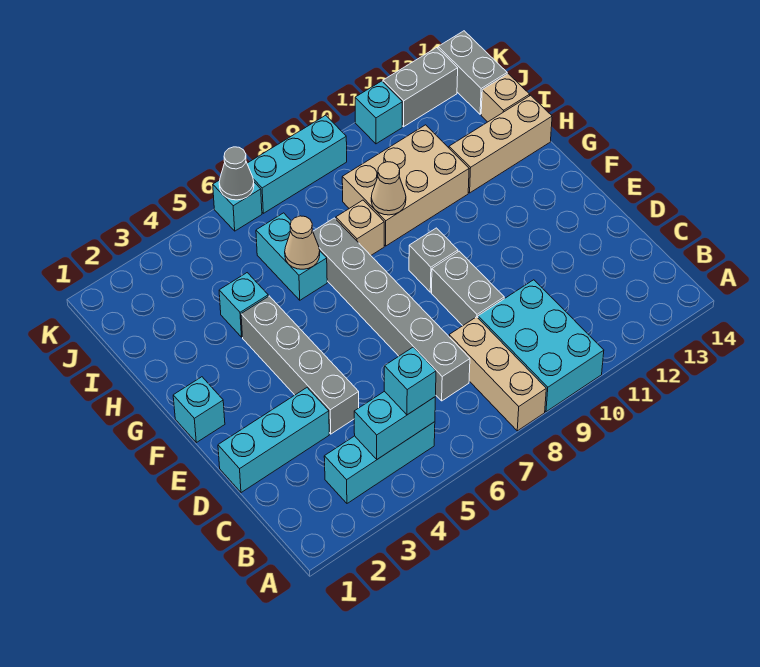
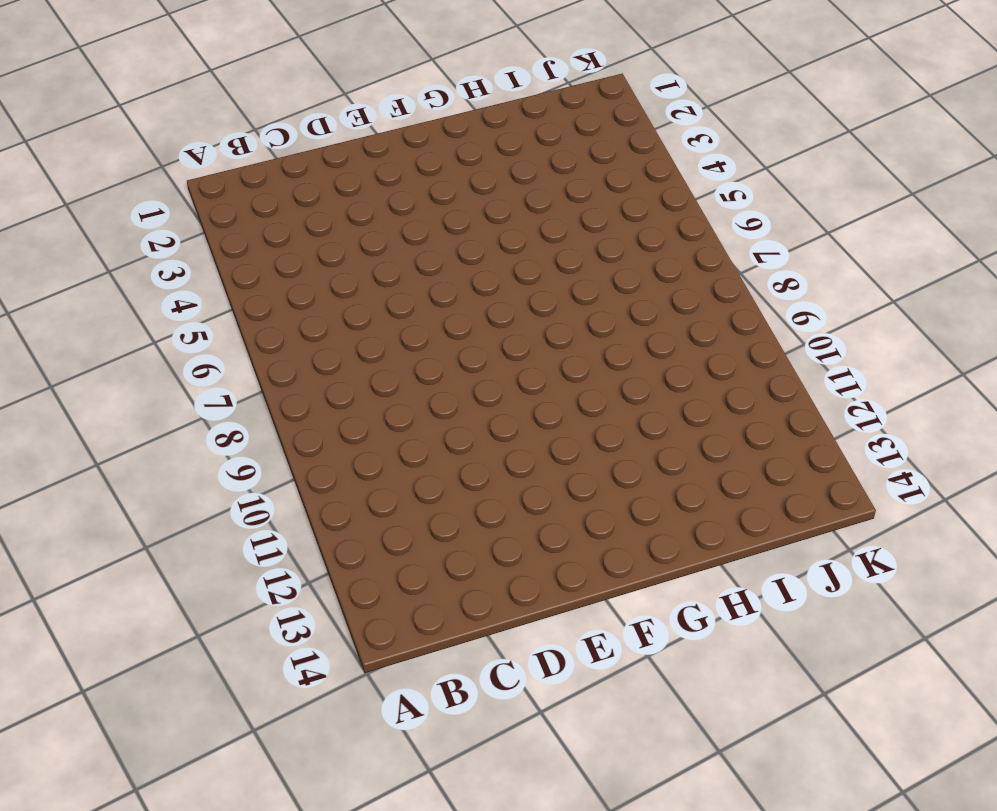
none -> tan brick A8:C8 level 1
none -> cyan brick A9:C10 level 1
none -> cyan brick B3:B5 level 1

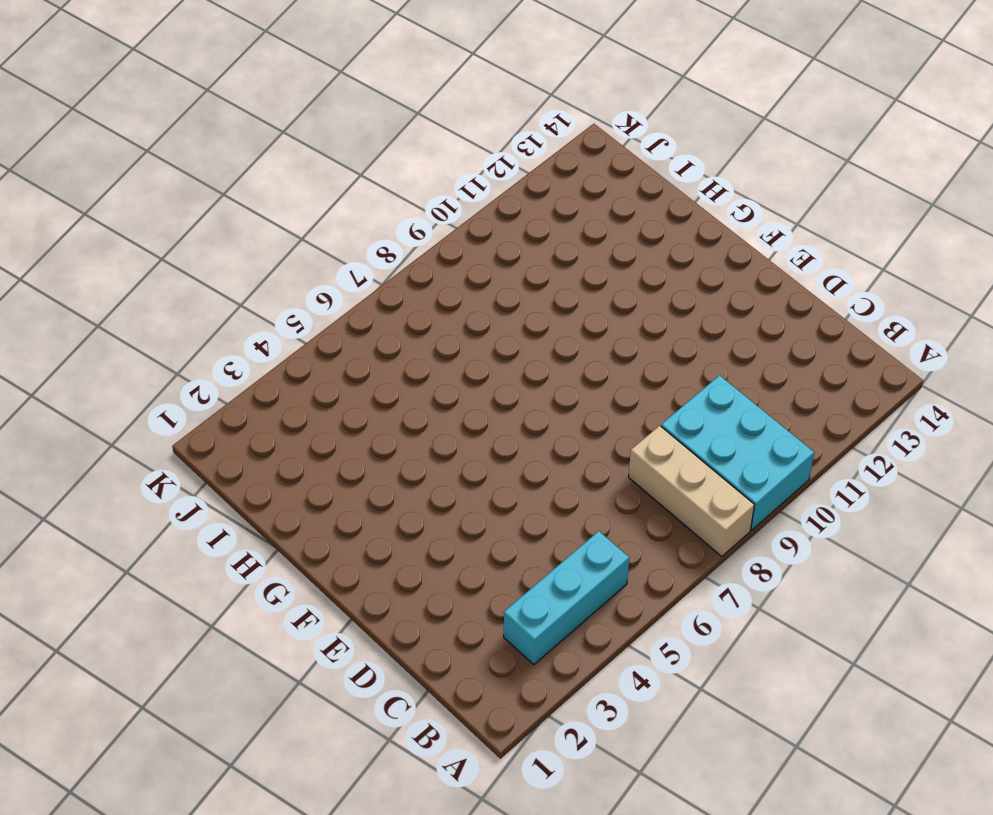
none -> grey brick C7:H7 level 1
none -> cyan brick D1:D3 level 1
none -> grey brick D4:G4 level 1

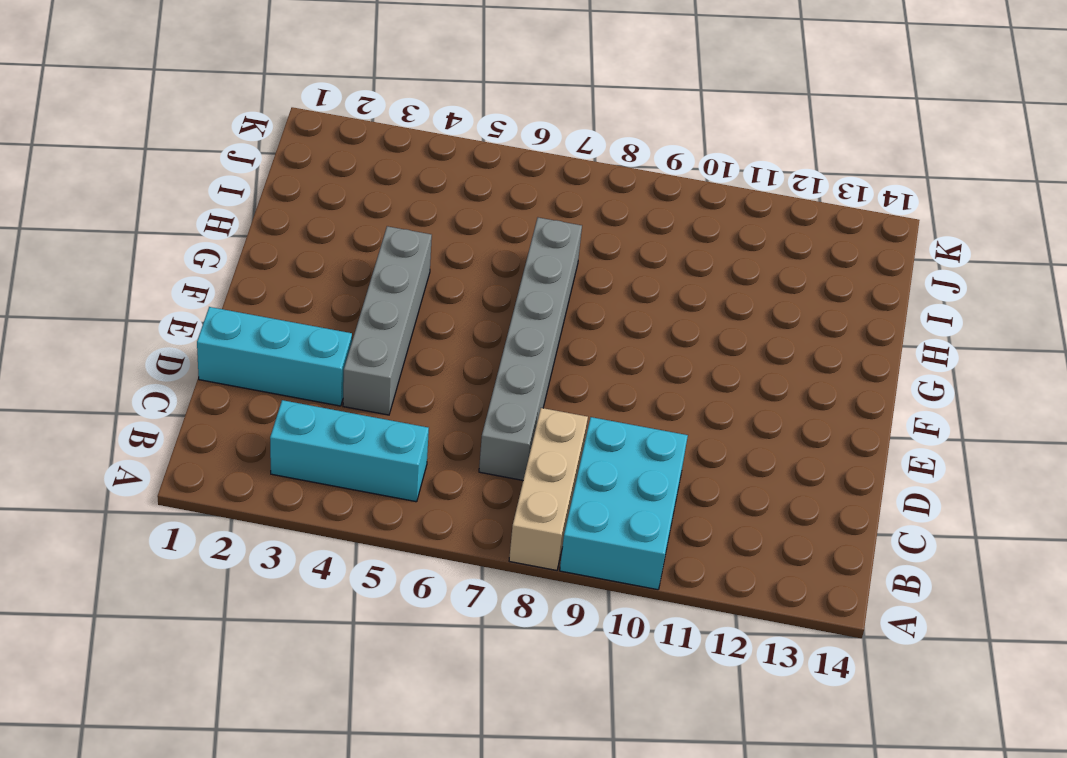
none -> grey brick D9:E9 level 1
none -> cyan brick F1 level 1
none -> grey brick F9 level 1

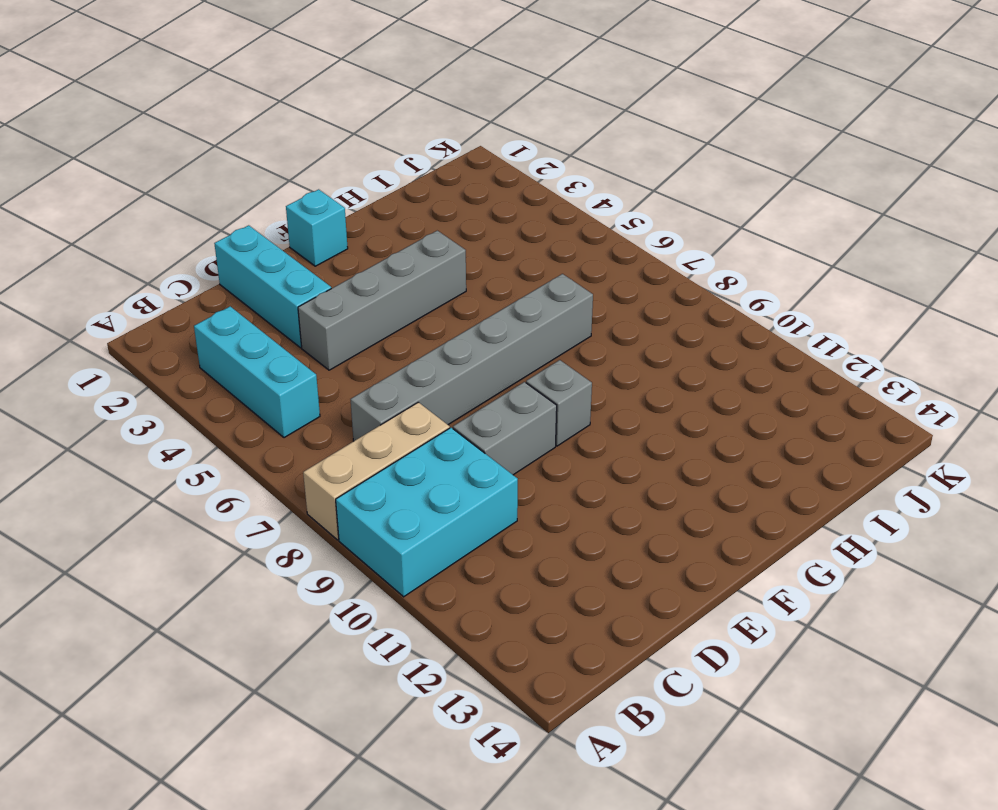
none -> cyan brick H4 level 1
none -> cyan brick H6:I6 level 1
none -> tan brick H8 level 1

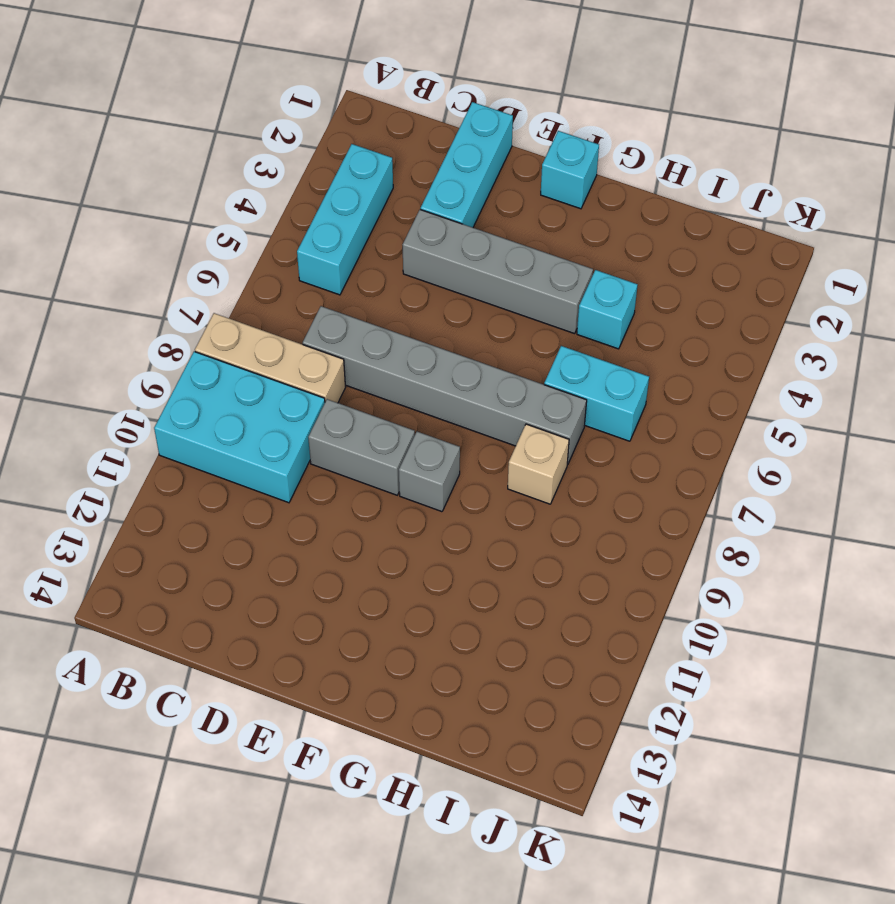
none -> tan brick H9:I11 level 1
none -> tan brick H12:H14 level 1
none -> tan brick I14 level 1

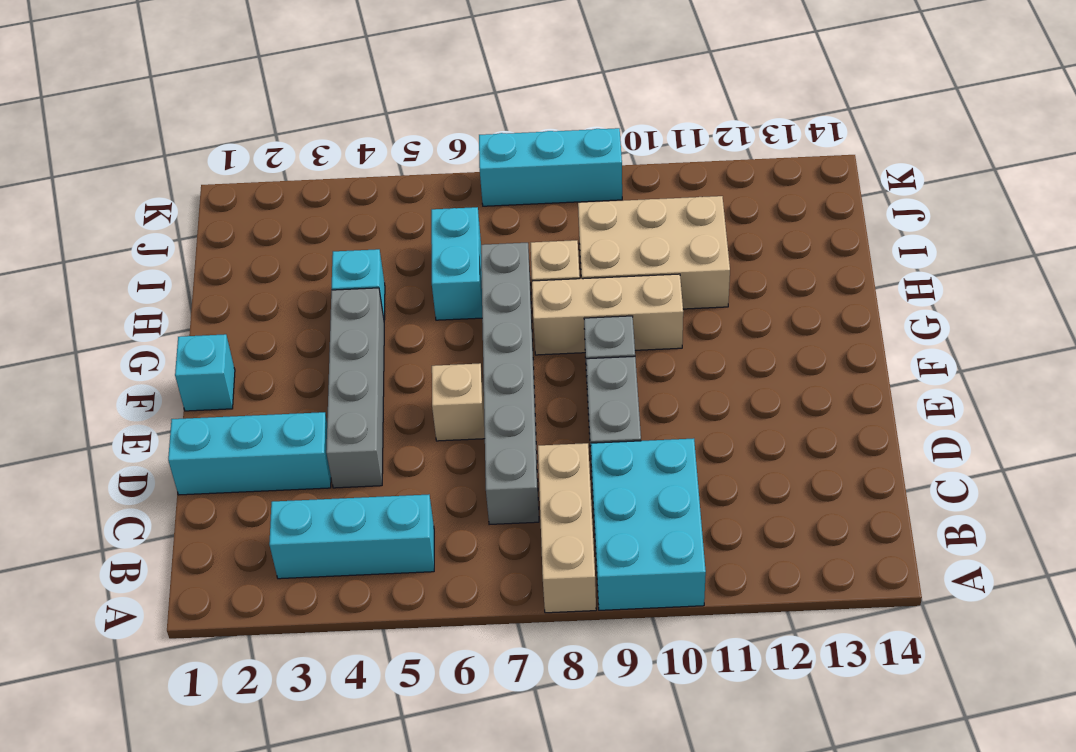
tan brick E6 level 1 -> tan brick I14 level 1
tan brick G8:G10 level 1 -> tan brick H12:H14 level 1
none -> grey brick J14:K14 level 1
none -> cyan brick K6 level 1
none -> cyan brick K11 level 1

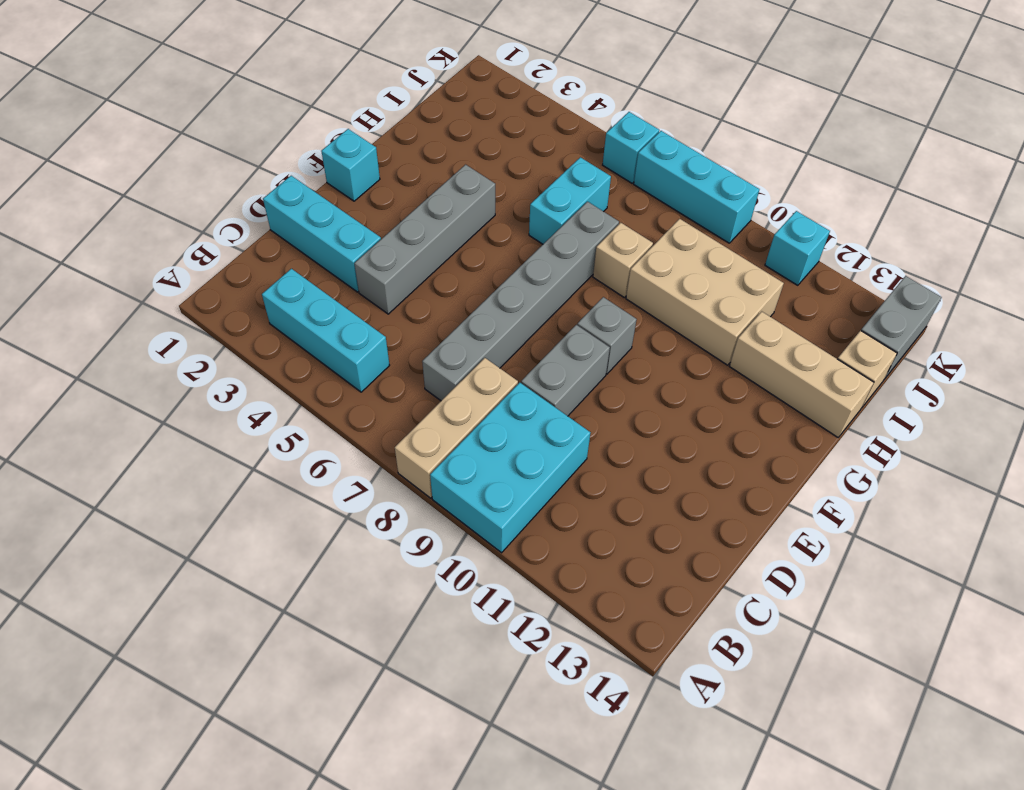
none -> cyan brick H4 level 1
none -> grey brick K12:K13 level 1
none -> cyan brick B4:B5 level 2

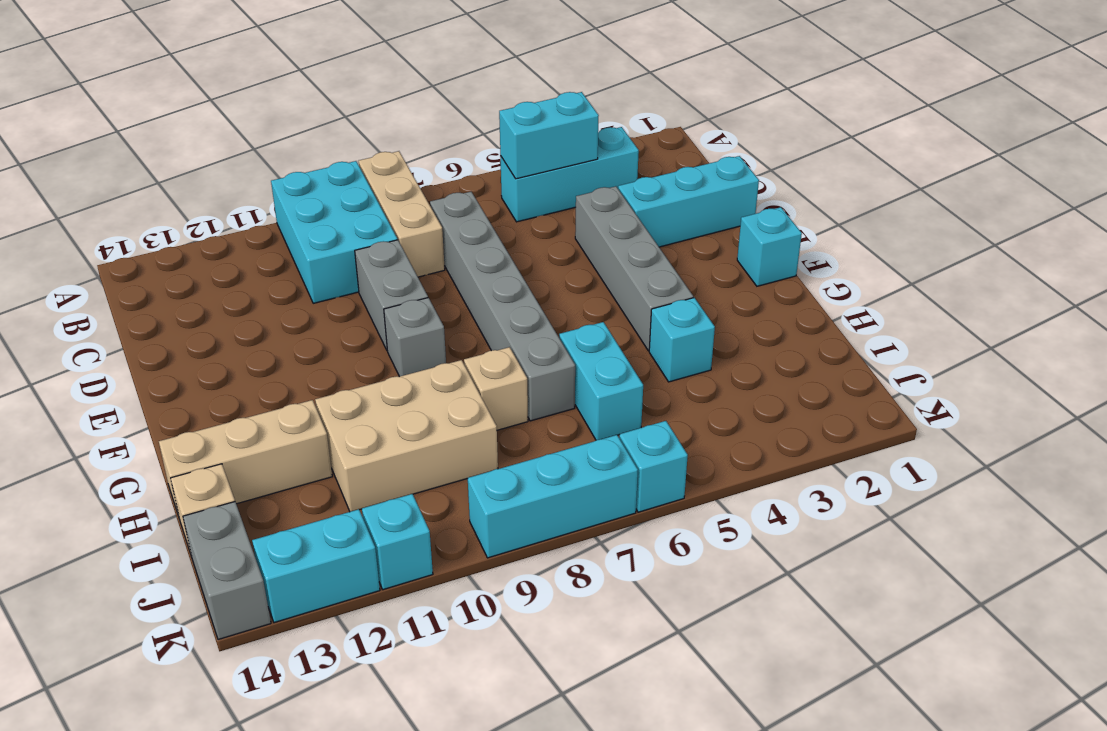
cyan brick K12:K13 level 1 -> grey brick K12:K13 level 1
none -> tan cone H6 level 2
none -> tan cone H9 level 2
none -> grey cone K6 level 2

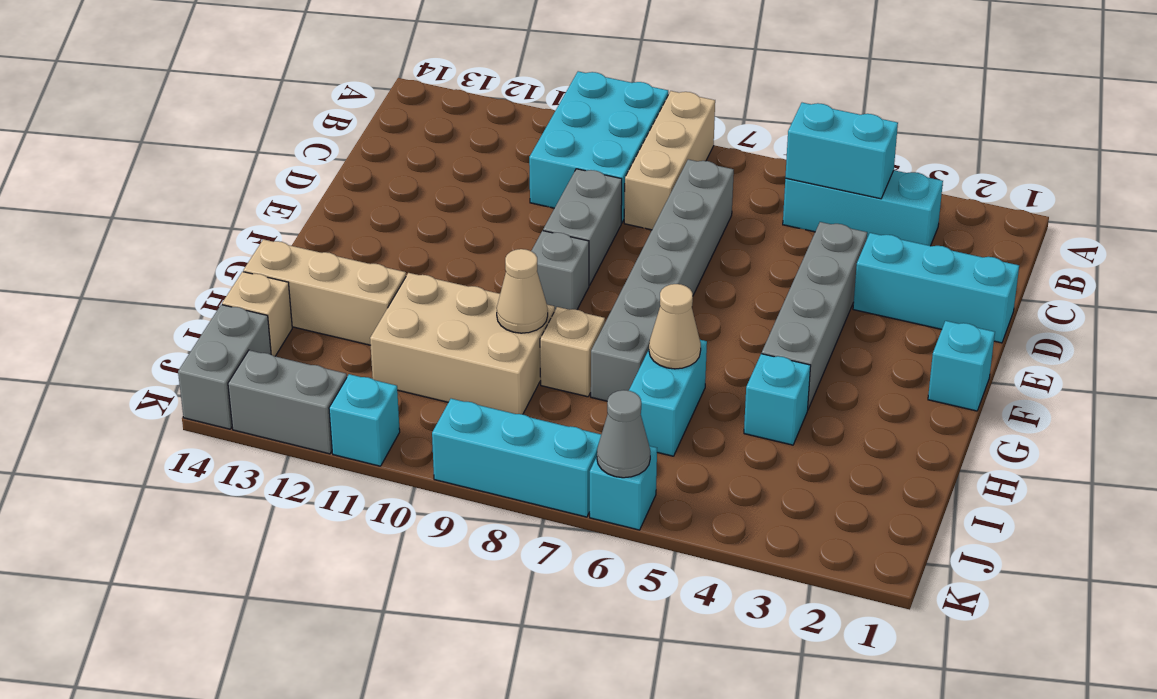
none -> cyan brick B5 level 3

